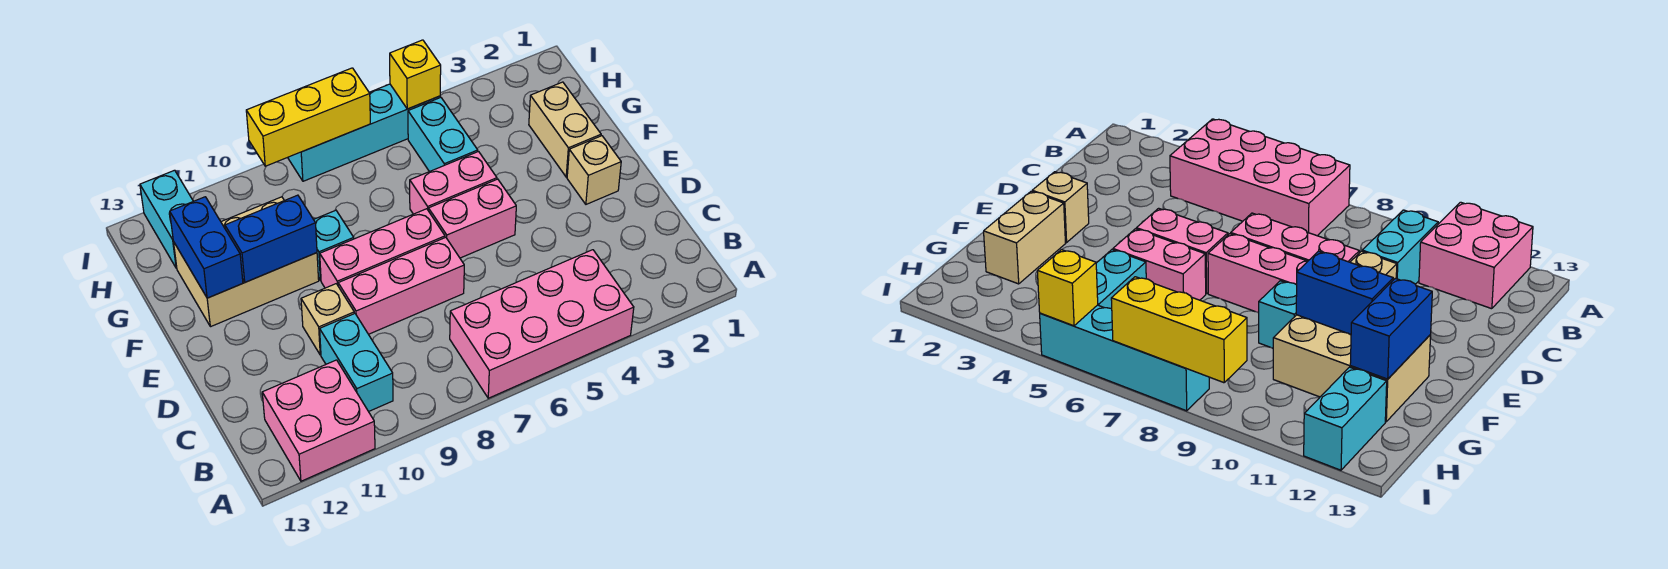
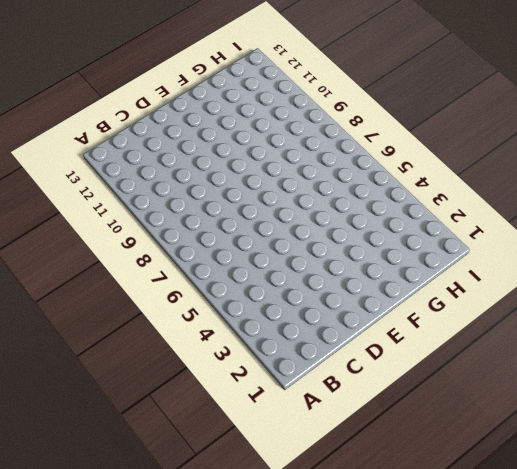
none -> pink brick A4:B7 level 1
none -> pink brick A11:B12 level 1
none -> cyan brick B10:C10 level 1

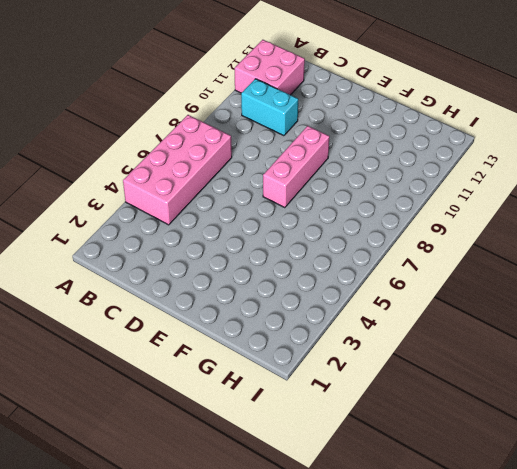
none -> pink brick D7:D9 level 1
none -> tan brick D10 level 1
none -> tan brick E2 level 1

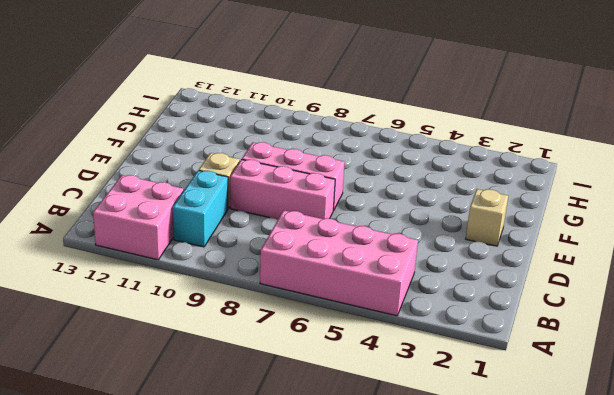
none -> pink brick E5:E6 level 1
none -> tan brick F2:G2 level 1
none -> pink brick F5:F6 level 1

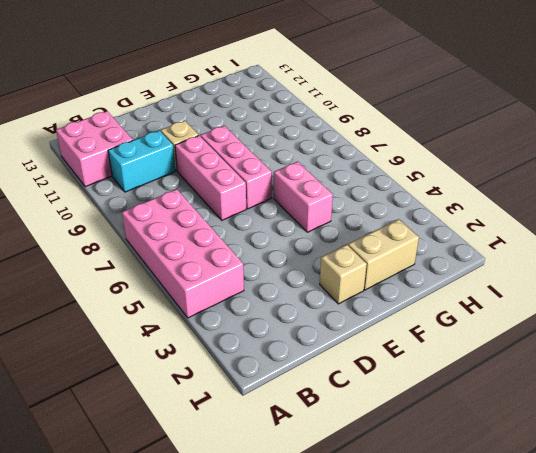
none -> pink brick E5:E6 level 1
none -> cyan brick F9 level 1
none -> tan brick F10:G12 level 1

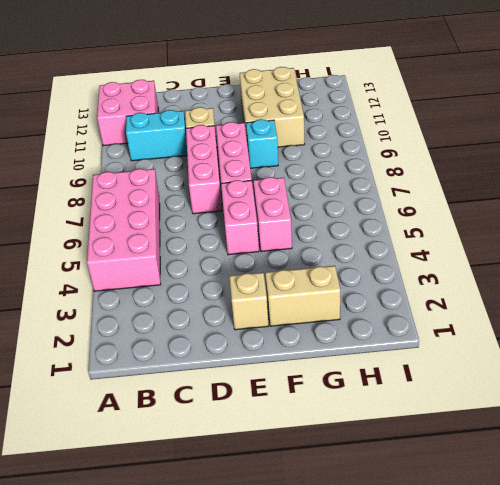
none -> cyan brick G5:H5 level 1
none -> cyan brick H12:I12 level 1
none -> cyan brick I5:I8 level 1

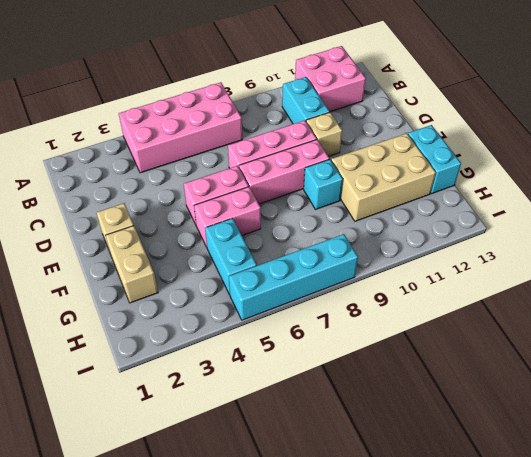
cyan brick F13:G13 level 1 -> cyan brick H12:I12 level 1
none -> blue brick F10:F11 level 2
none -> blue brick F12:G12 level 2
none -> yellow brick I5 level 2

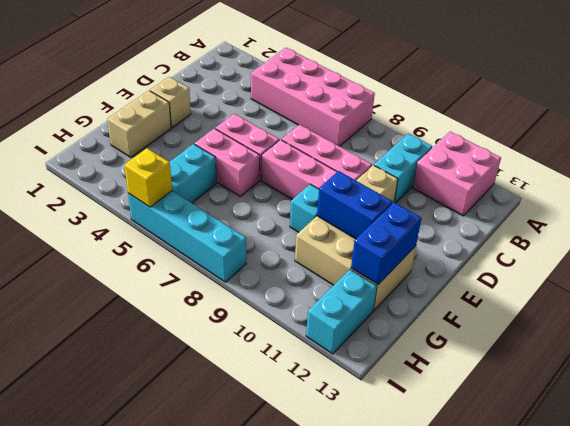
none -> yellow brick I7:I9 level 2

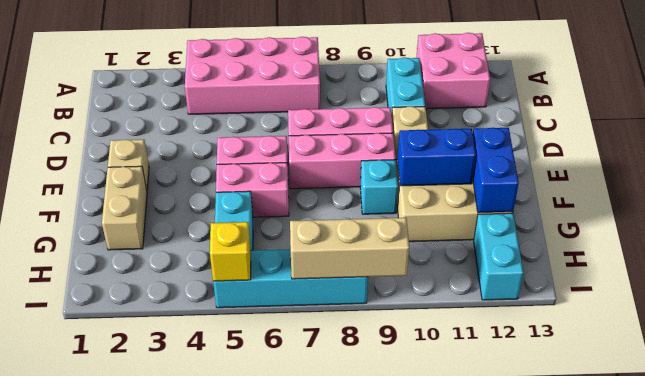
tan brick I7:I9 level 2 -> yellow brick I7:I9 level 2

